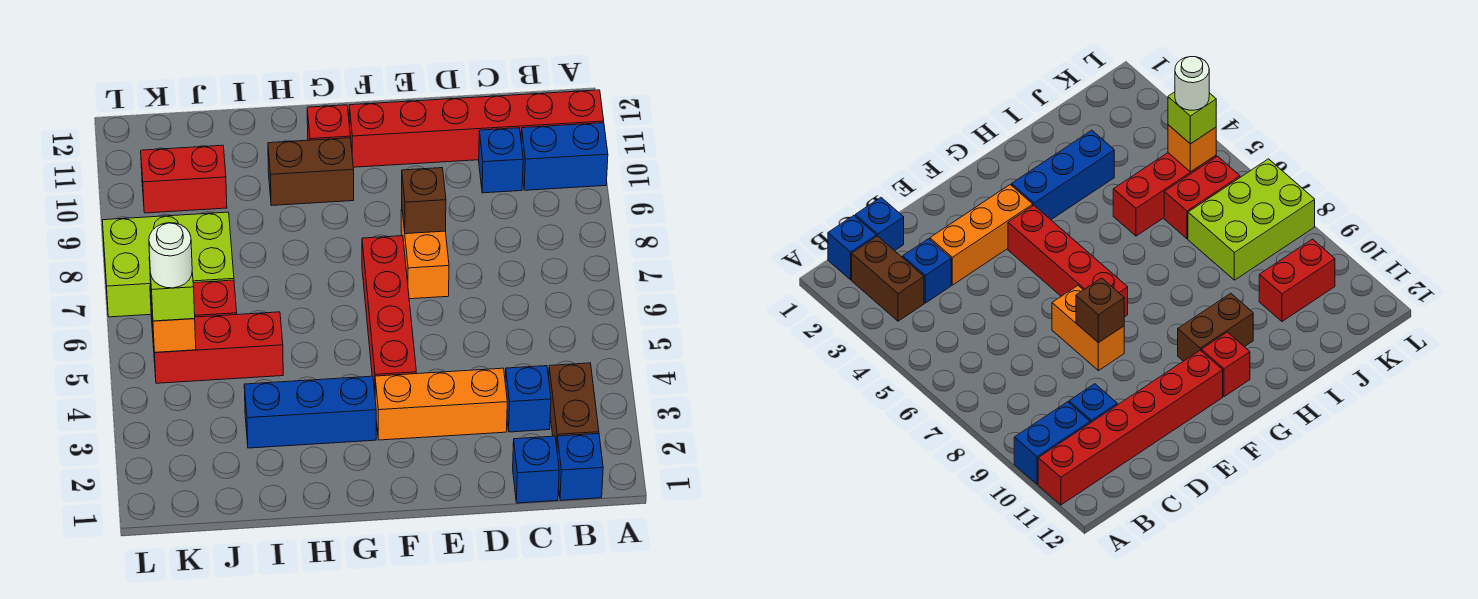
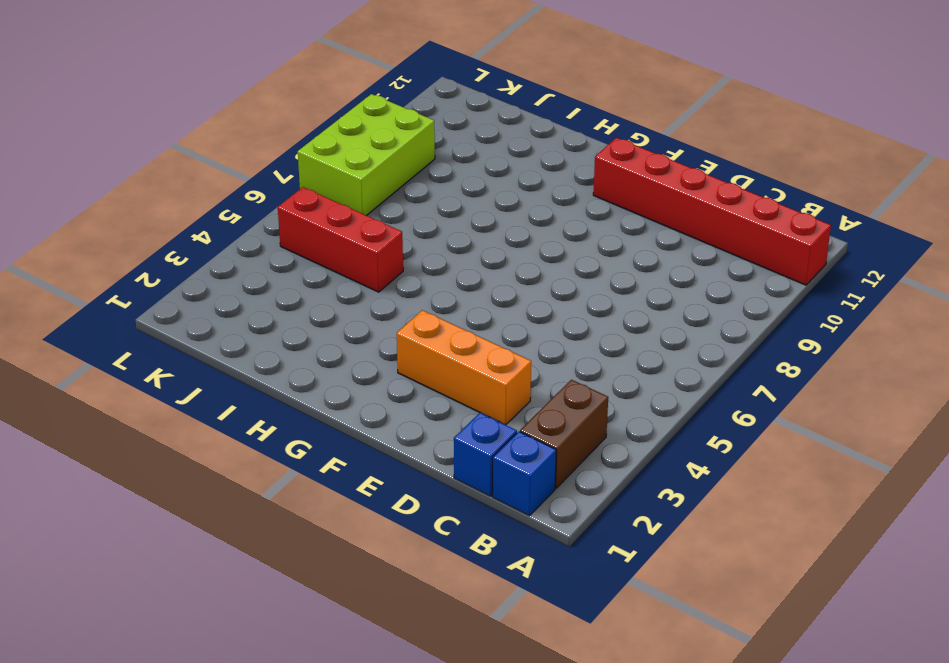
lime brick K7:L9 level 1 -> lime brick J7:L8 level 1
none -> blue brick A10:B10 level 1
none -> blue brick C3 level 1
none -> blue brick C10 level 1

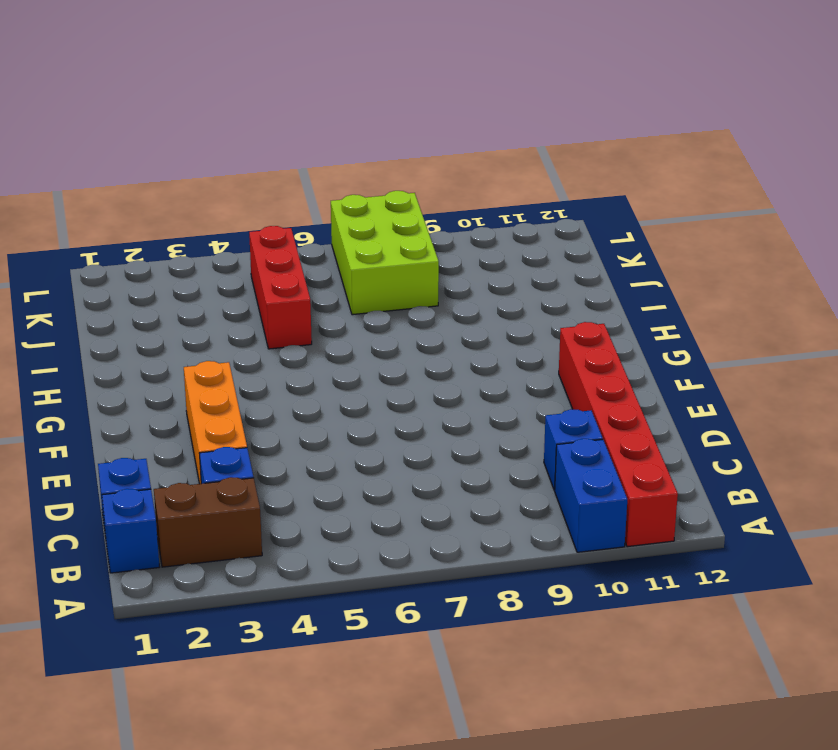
none -> orange brick E7:E8 level 1
none -> red brick F4:F7 level 1
none -> blue brick G3:I3 level 1

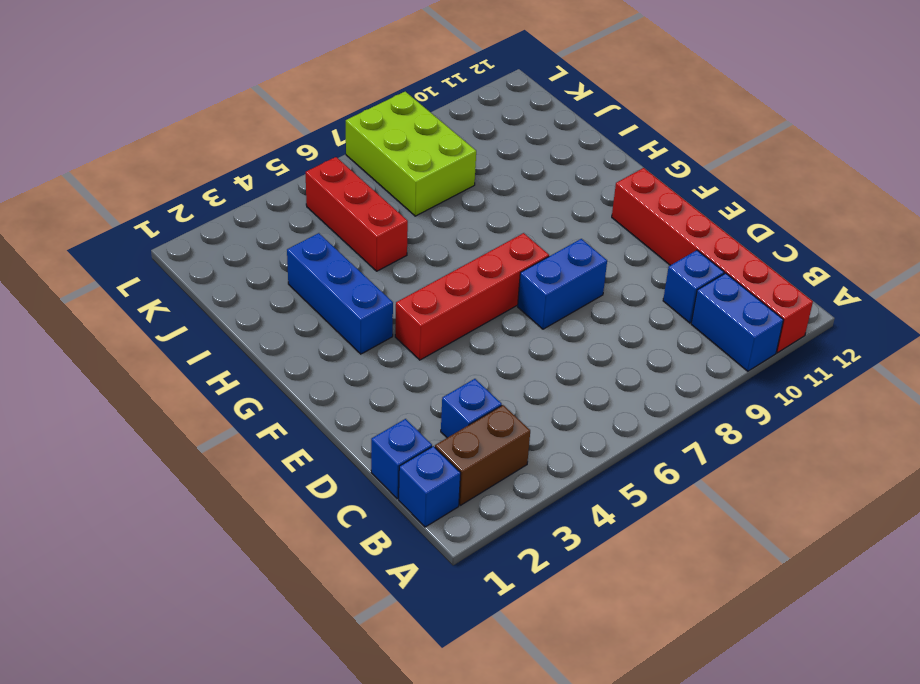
blue brick E7:E8 level 1 -> orange brick E7:E8 level 1
none -> orange brick D3:F3 level 1
none -> brown brick G10:H10 level 1
none -> red brick G11 level 1

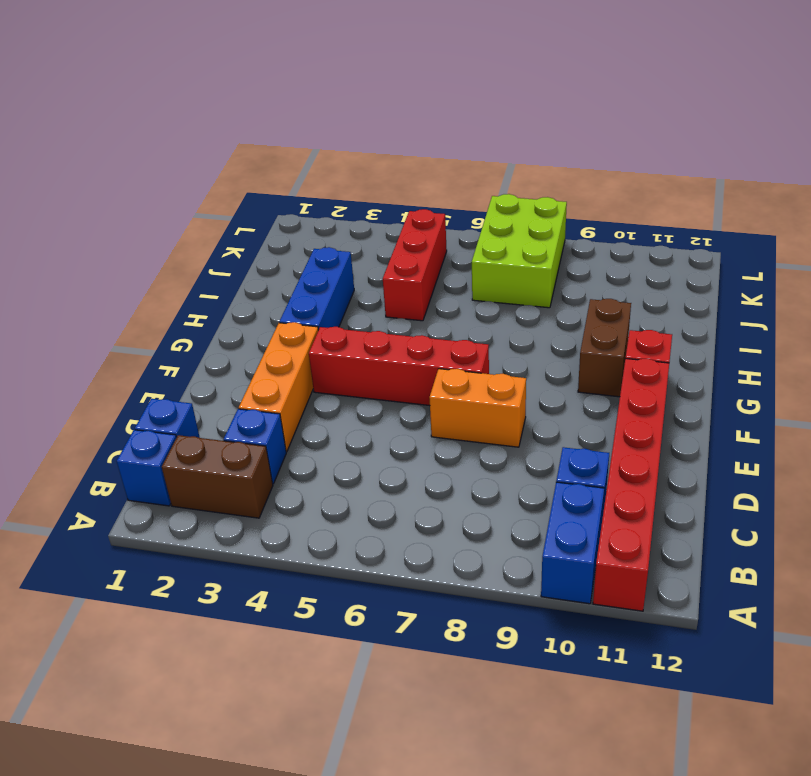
none -> red brick J6:K6 level 1
none -> red brick J10:K10 level 1
none -> brown brick E8 level 2

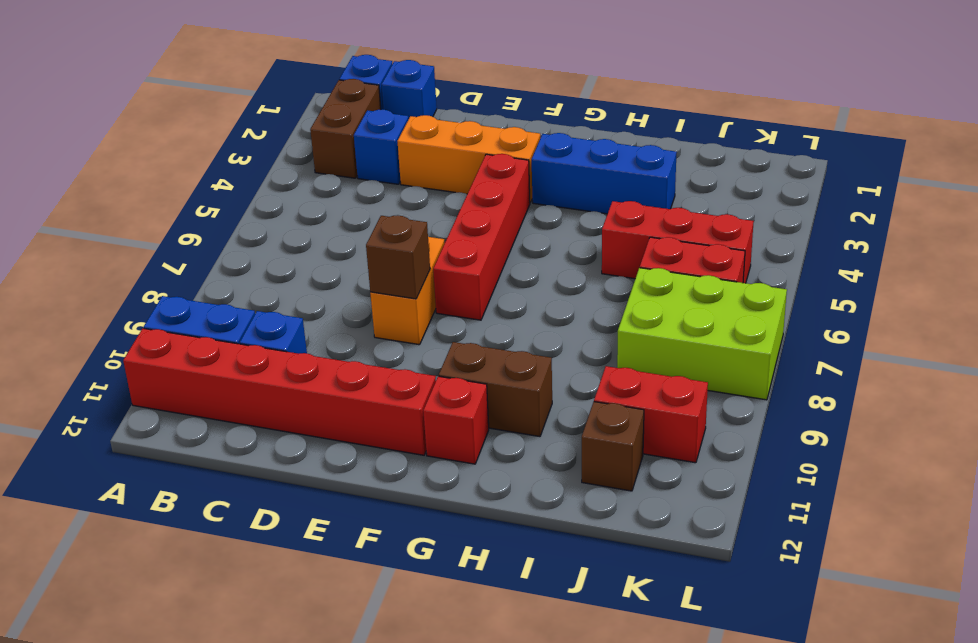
brown brick J11 level 1 -> none
none -> orange brick K5 level 2
none -> lime brick K5 level 3
none -> white round brick K5 level 4

